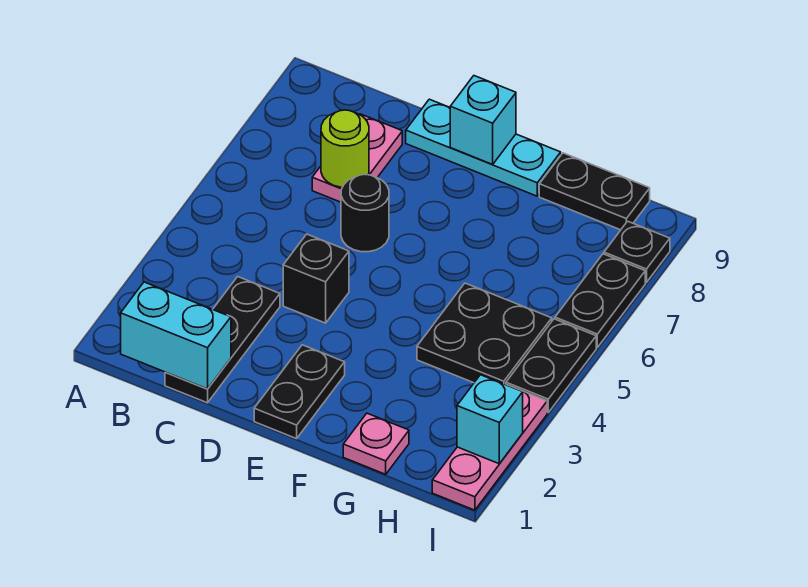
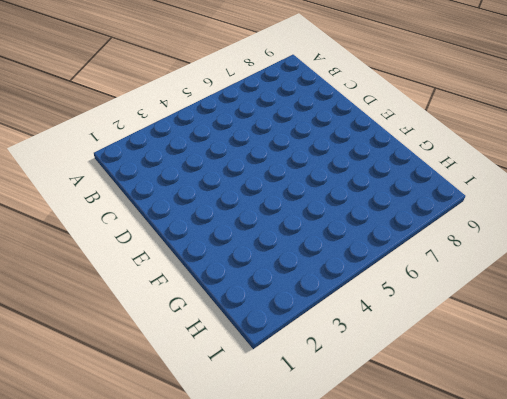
none -> black plate C1:C3 level 1
none -> pink plate C7:C8 level 1
none -> black brick D4 level 1

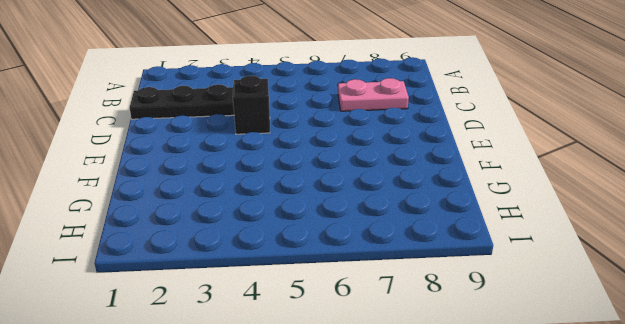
none -> black round brick D6 level 1
none -> cyan plate D9:F9 level 1
none -> black plate E1:E2 level 1

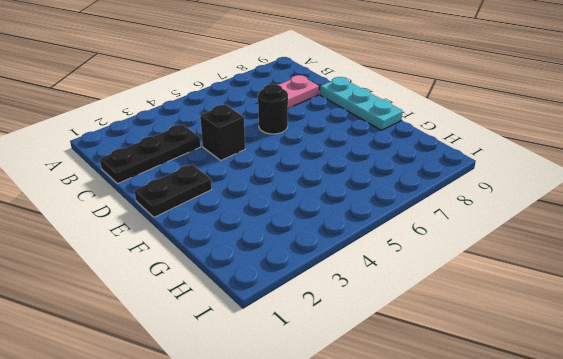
none -> pink plate G1 level 1
none -> black plate G4:H5 level 1
none -> black plate G9:H9 level 1

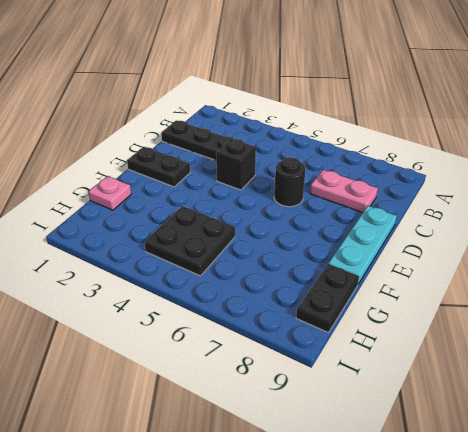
none -> pink plate I1:I3 level 1
none -> black plate I4:I5 level 1
none -> black plate I6:I7 level 1

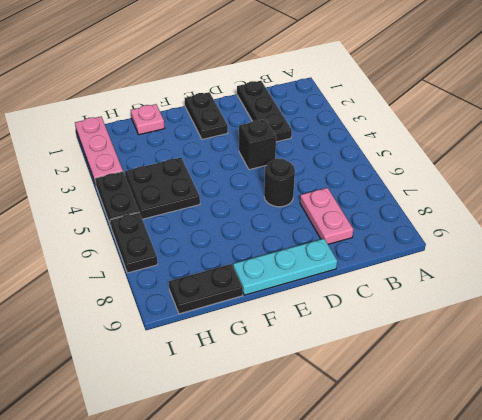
none -> black plate I8 level 1
none -> cyan brick B1:C1 level 2
none -> lime round brick C7 level 2

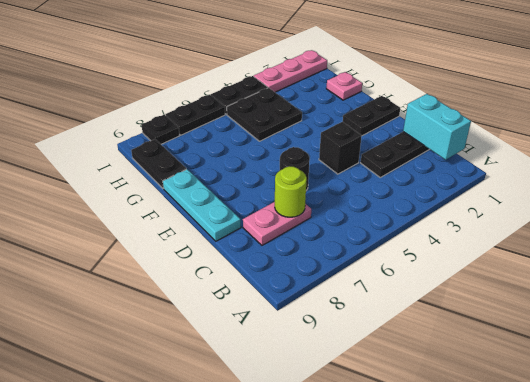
none -> cyan brick E9 level 2
none -> cyan brick I2 level 2

